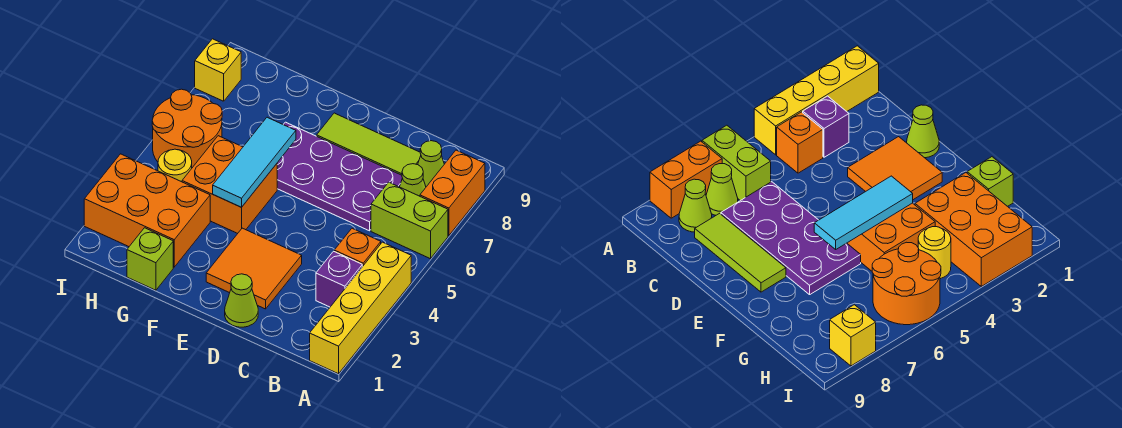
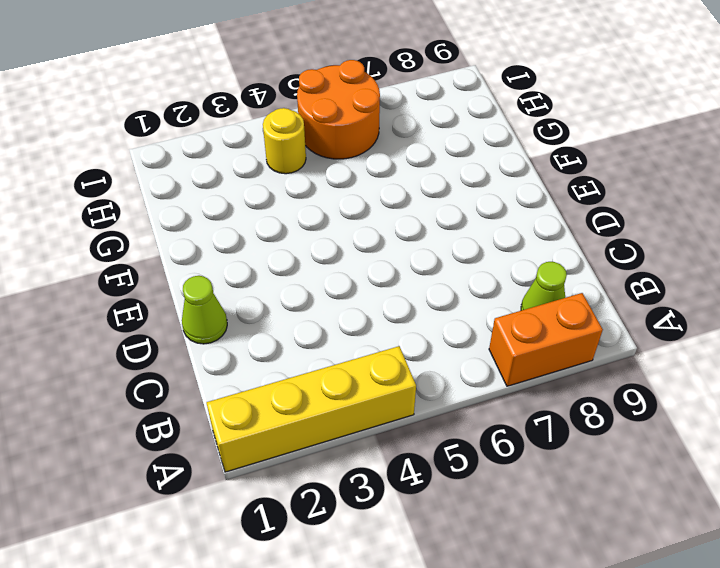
none -> lime brick A6:B6 level 1
none -> purple brick B3 level 1
none -> orange brick B4 level 1

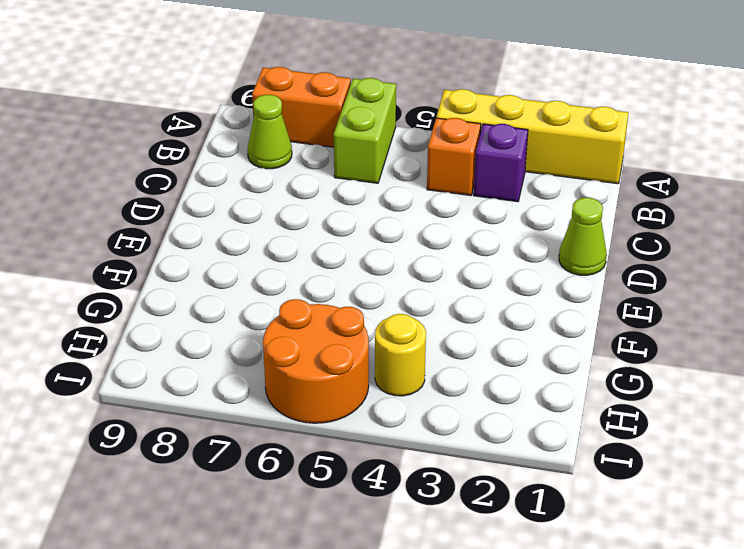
none -> lime cone B7 level 1
none -> purple plate C6:F7 level 1
none -> lime tile C8:E8 level 1

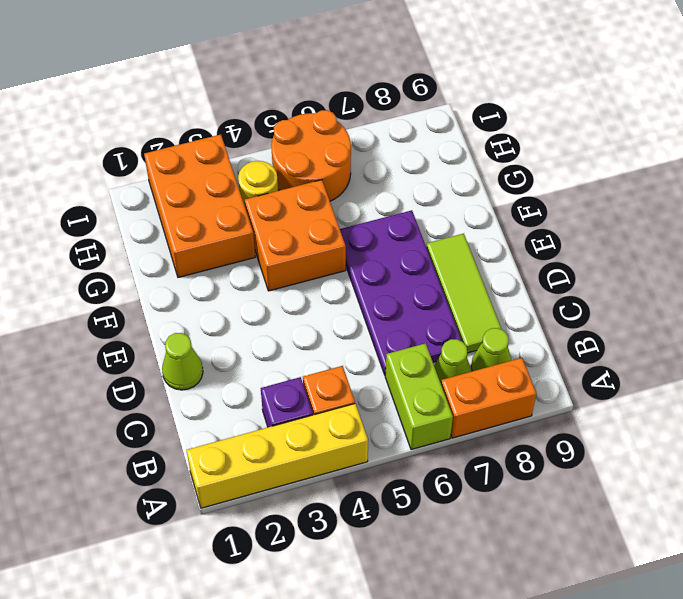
none -> orange tile D2:E3 level 1
none -> lime brick G1 level 1
none -> yellow brick I8 level 1

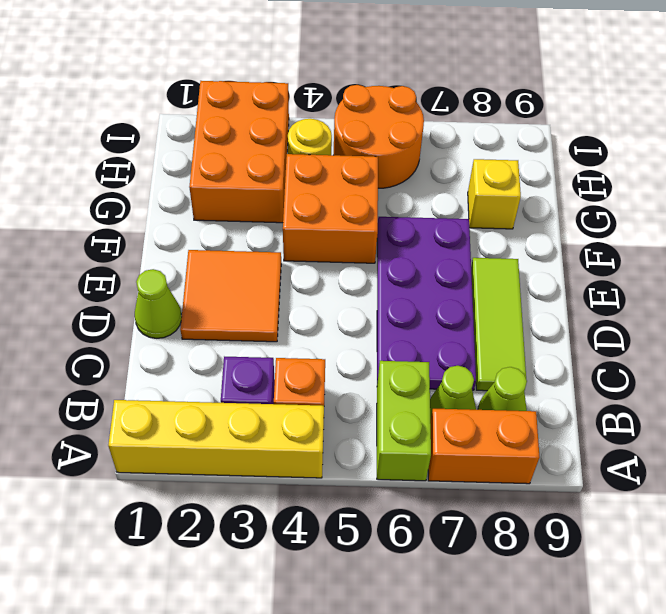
yellow brick G8 level 1 -> yellow brick I8 level 1
none -> lime brick G1 level 1
none -> cyan tile F4:F6 level 2

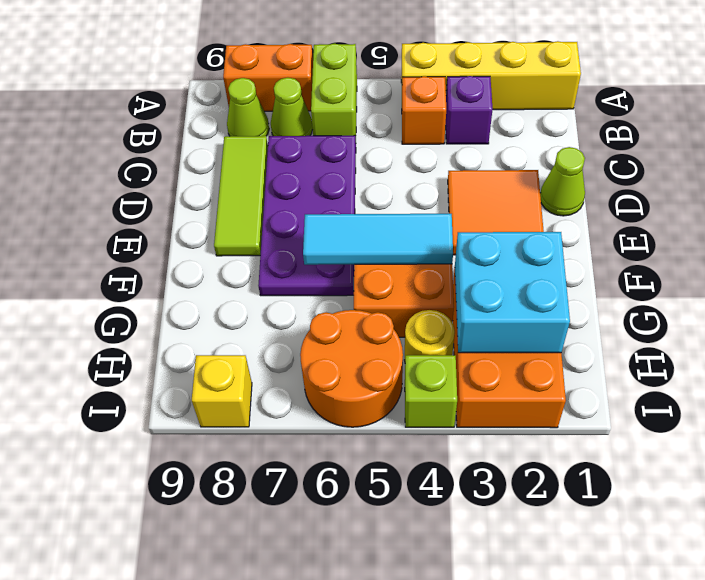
cyan brick G2:H3 level 2 -> none
lime brick I4 level 1 -> lime brick G1 level 1

